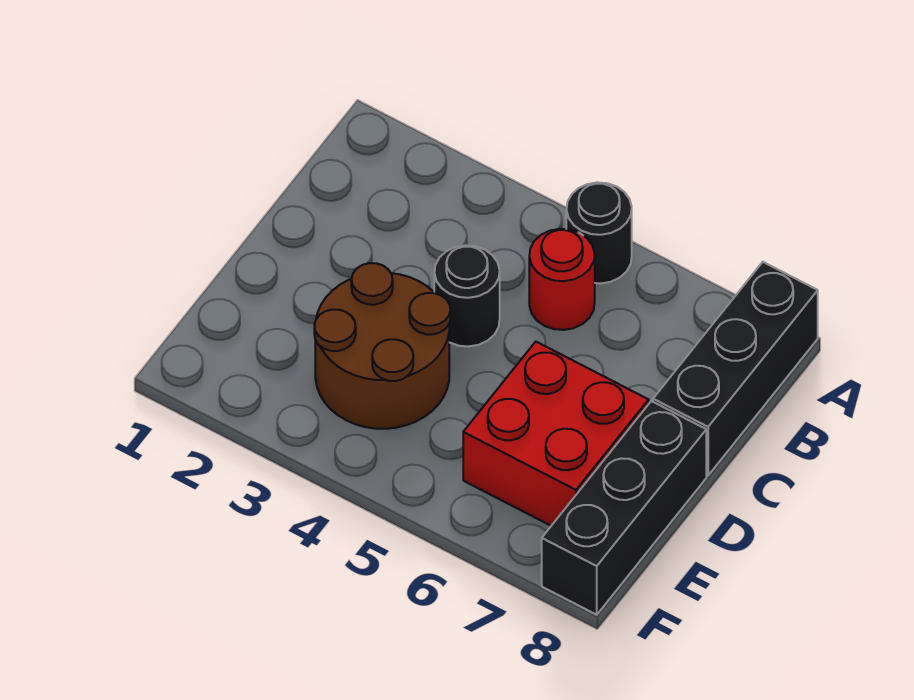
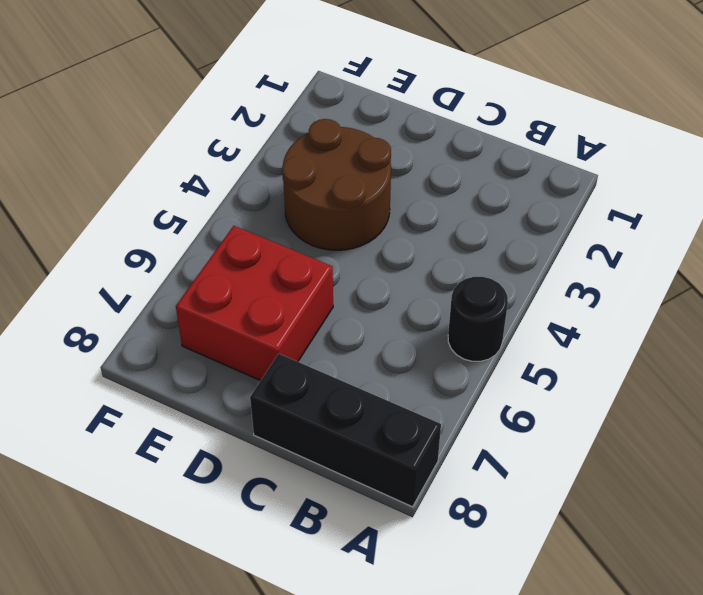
none -> red round brick B5 level 1
none -> black round brick C4 level 1

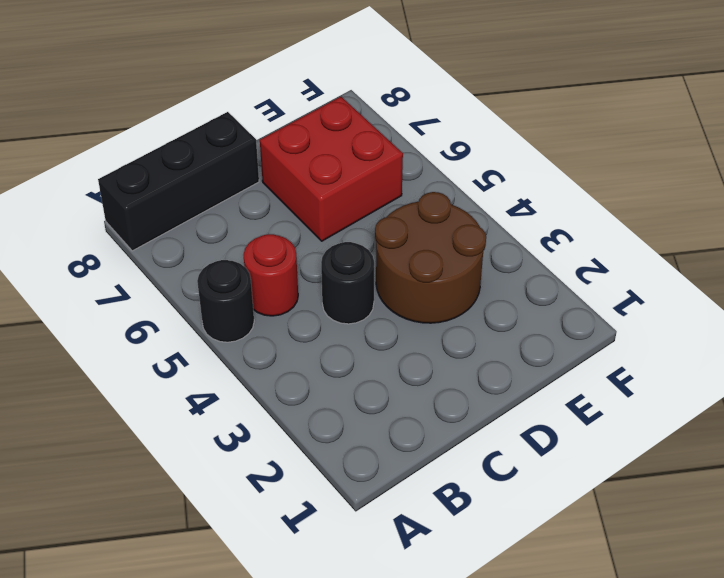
none -> black brick D8:F8 level 1

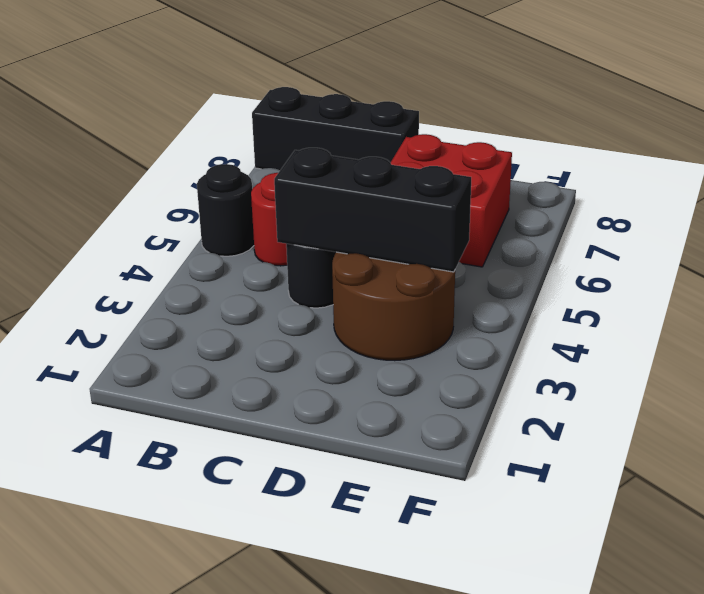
black brick C4:E4 level 2 -> black brick D8:F8 level 1

